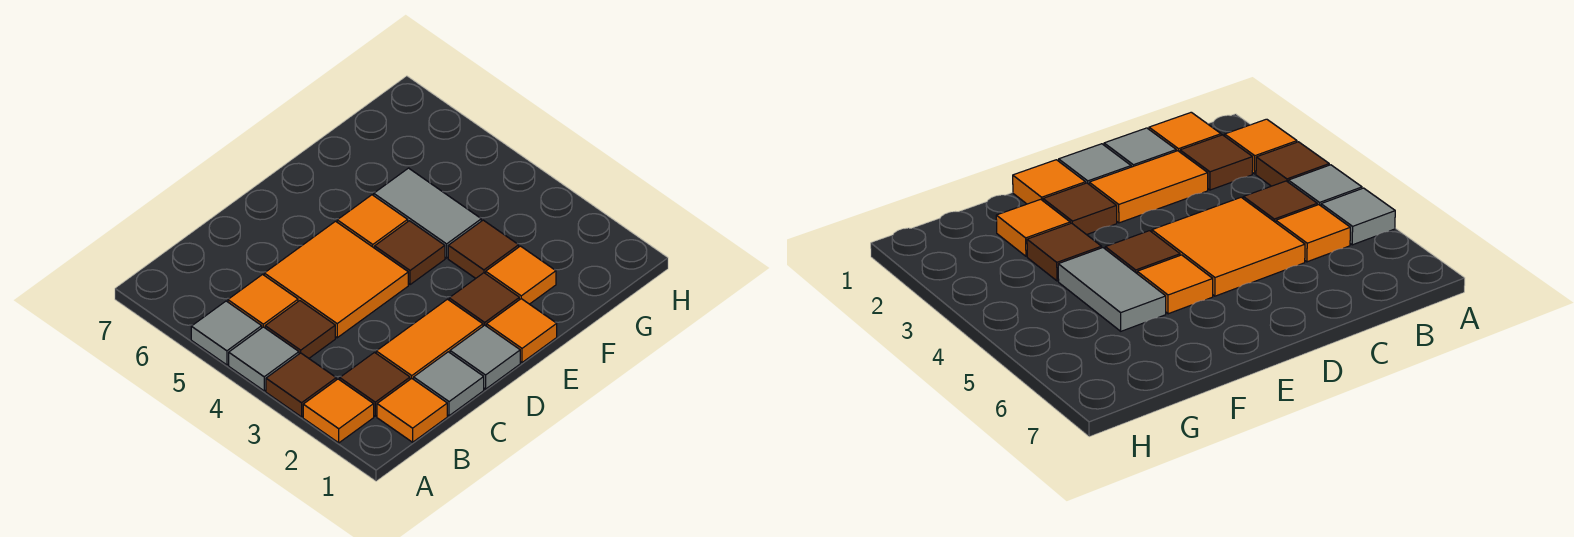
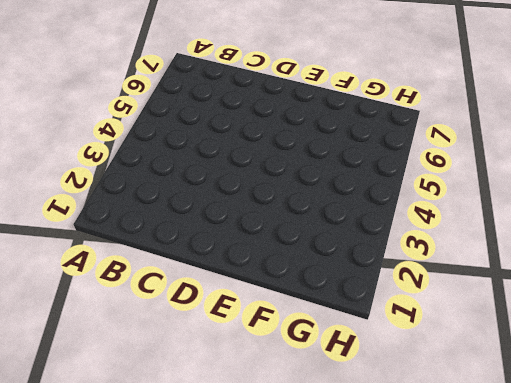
none -> orange tile A2 level 1
none -> brown tile A3 level 1
none -> grey tile A4 level 1

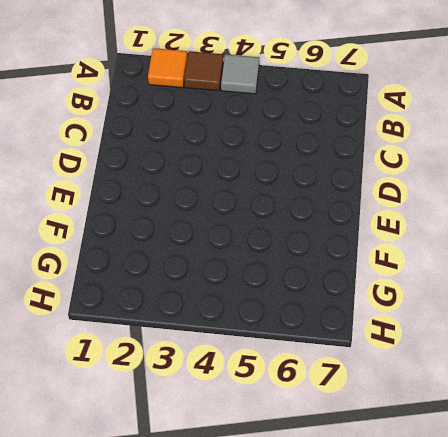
none -> grey tile A5 level 1
none -> orange tile B1 level 1
none -> brown tile B2 level 1

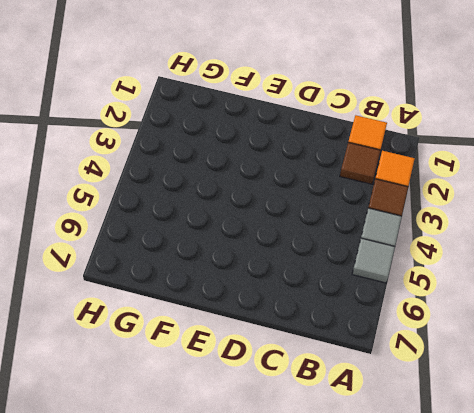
none -> brown tile B4 level 1
none -> orange tile B5 level 1
none -> grey tile C1 level 1

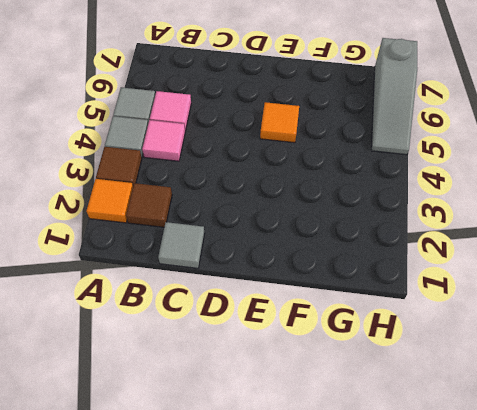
pink tile B4 level 1 -> brown tile B4 level 1
pink tile B5 level 1 -> orange tile B5 level 1
grey slope H5:H7 level 1 top 7 -> none
none -> orange tile B1 level 1
none -> orange tile C2:D2 level 1
none -> orange tile C4:D5 level 1

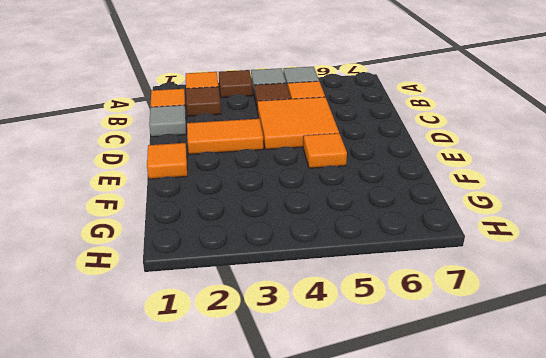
orange tile D2:D3 level 1 -> orange tile C2:D2 level 1
none -> grey tile D1 level 1
none -> brown tile E2 level 1
none -> brown tile E4 level 1

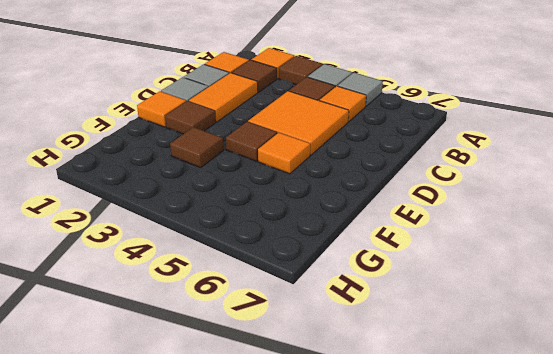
none -> orange tile F2 level 1
none -> grey tile F4:F5 level 1

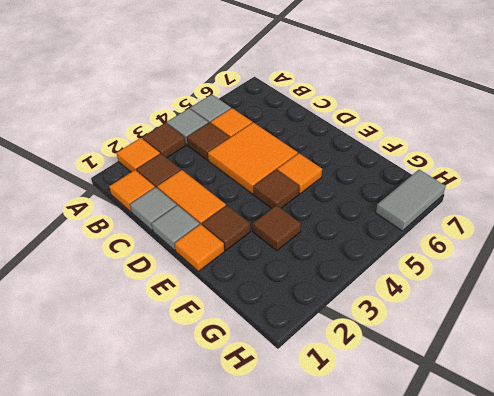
grey tile H6:H7 level 1 -> grey tile F4:F5 level 1
none -> orange tile F2 level 1

